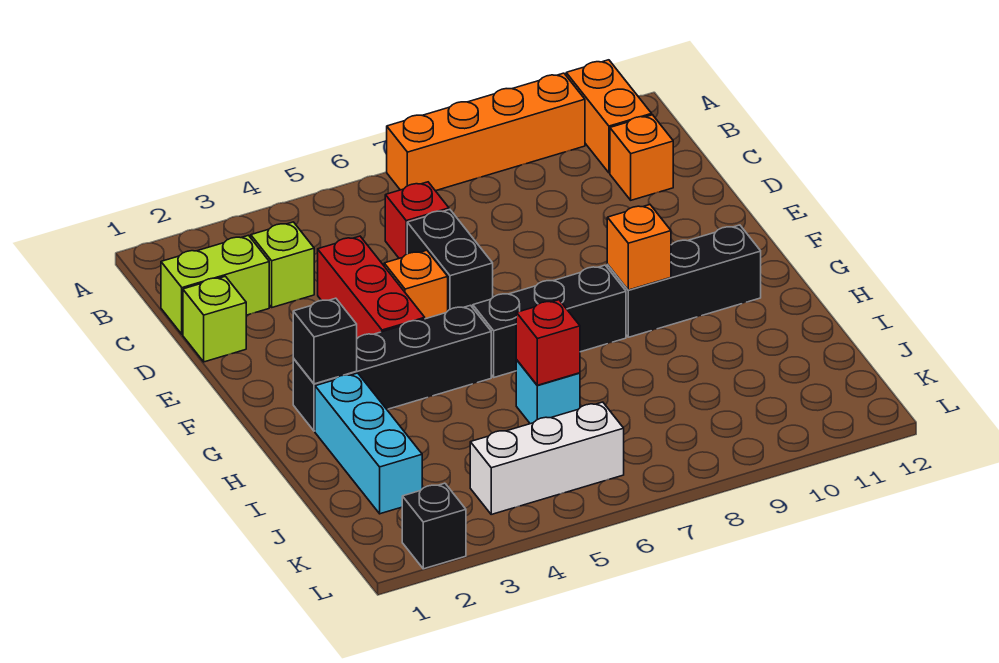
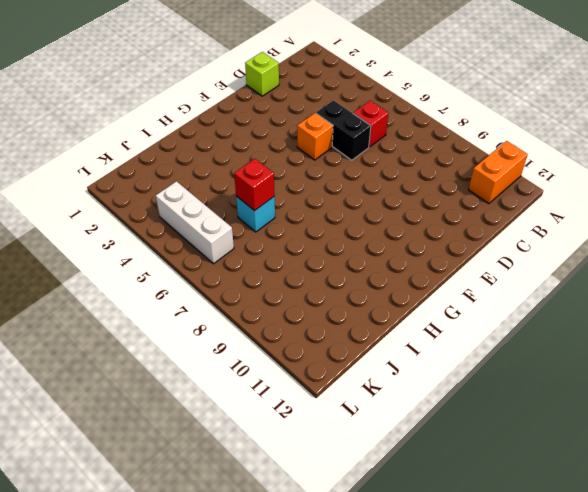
black brick D5:D6 level 1 -> black brick D6:E6 level 1
none -> orange brick A7:A10 level 1
none -> lime brick C1:C2 level 1
none -> lime brick C3 level 1

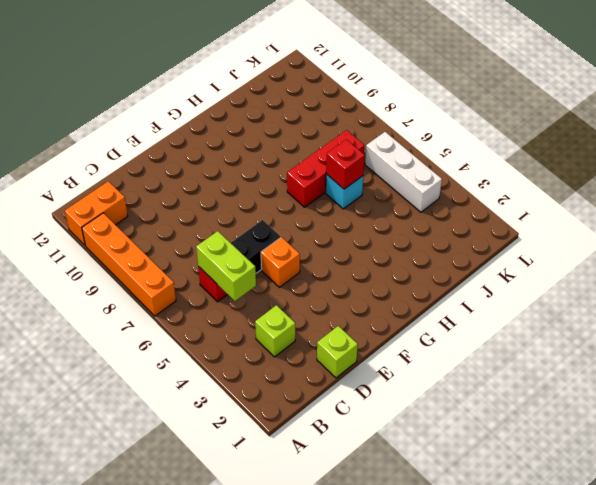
lime brick C5:C6 level 2 -> lime brick C1:C2 level 1
red brick H7:J7 level 1 -> red brick D4:F4 level 1
none -> orange brick C11 level 1
none -> black brick G2:G5 level 1
none -> black brick G6:G8 level 1

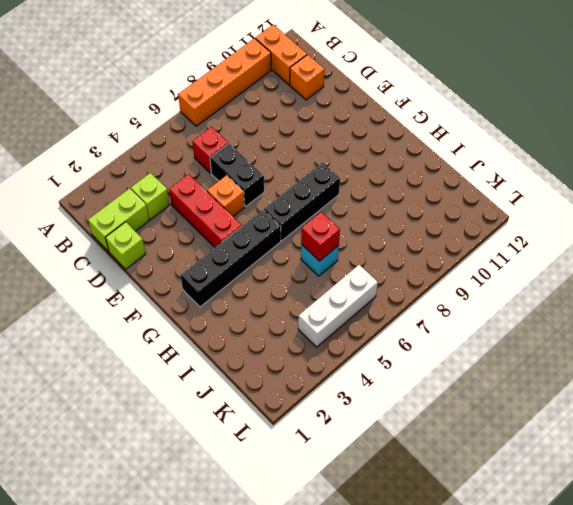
none -> black brick G9:G11 level 1
none -> cyan brick H2:J2 level 1
none -> black brick L2 level 1

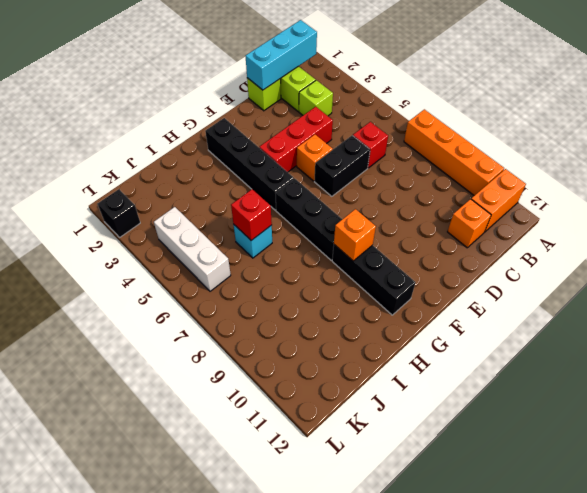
cyan brick B1:D1 level 2 -> cyan brick H2:J2 level 1
none -> black brick G2 level 2

